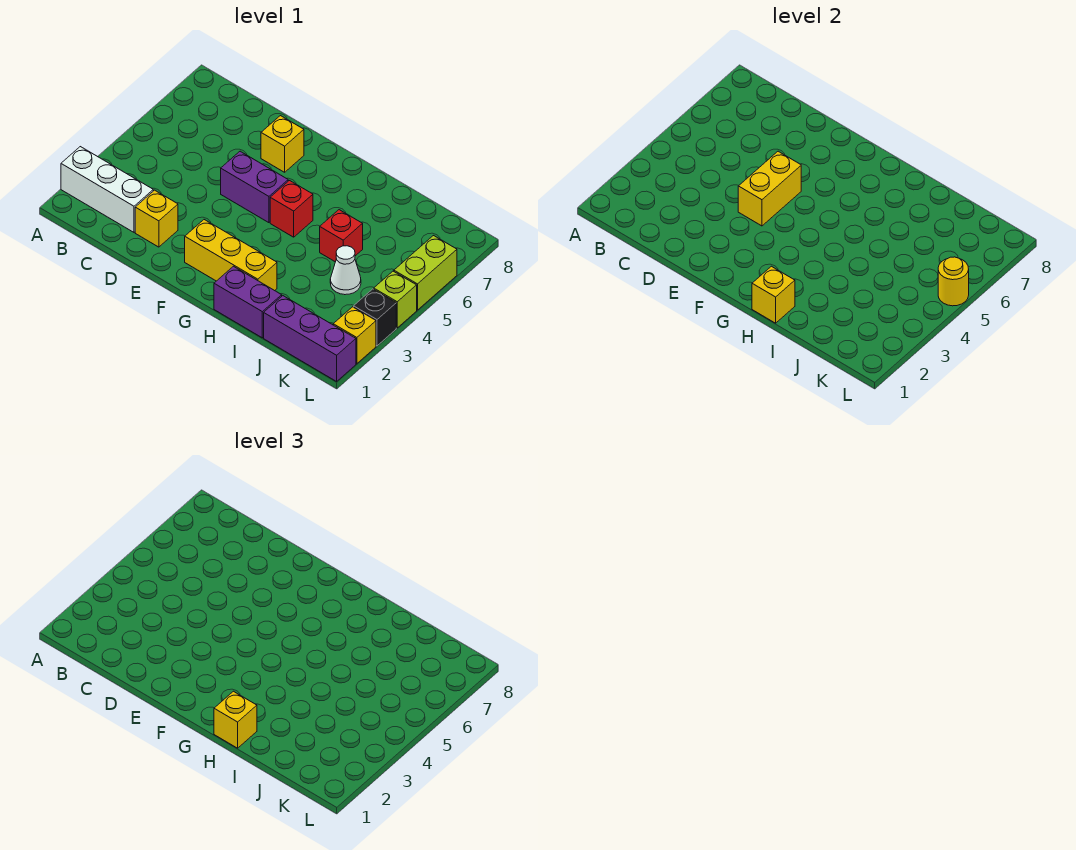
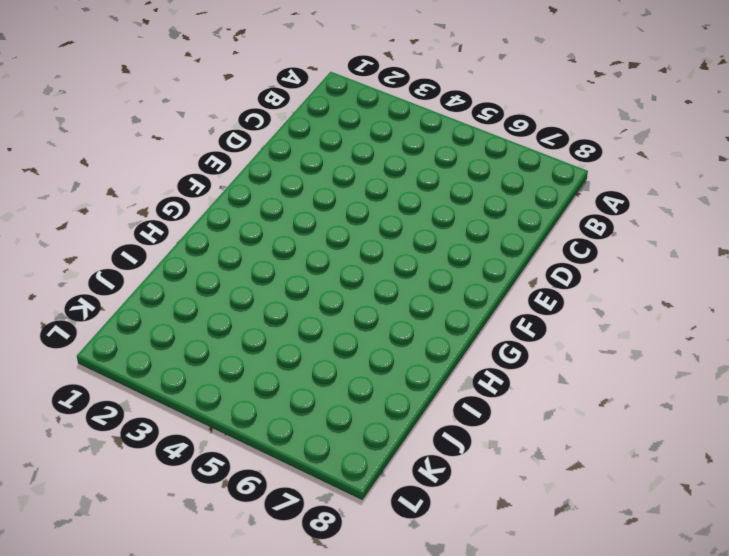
none -> white brick A2:C2 level 1
none -> yellow brick D2 level 1
none -> purple brick E5:F5 level 1

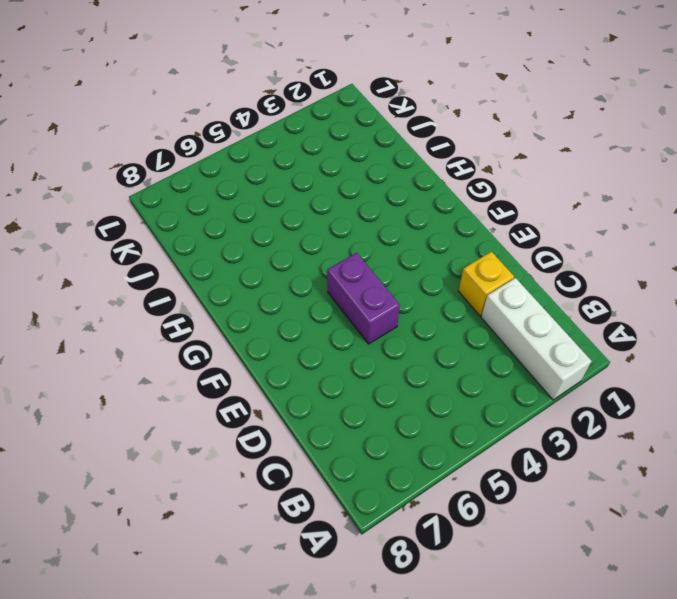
none -> yellow brick E7 level 1
none -> yellow brick F2:H2 level 1
none -> red brick G5 level 1

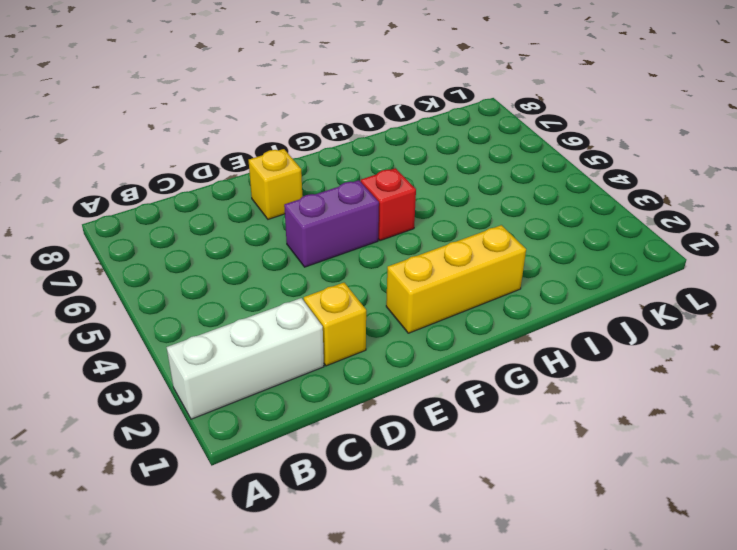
none -> purple brick H1:I1 level 1
none -> red brick I5 level 1
none -> purple brick J1:L1 level 1

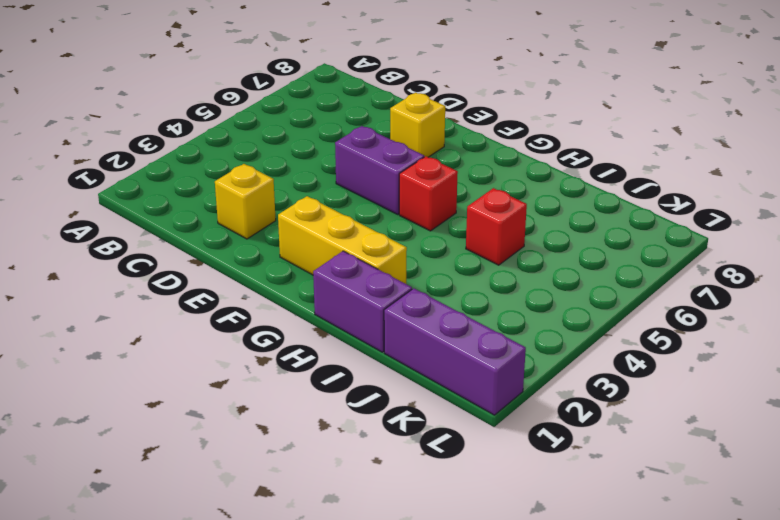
none -> white brick A2:C2 level 1
none -> white cone J4 level 1
none -> yellow brick L2 level 1

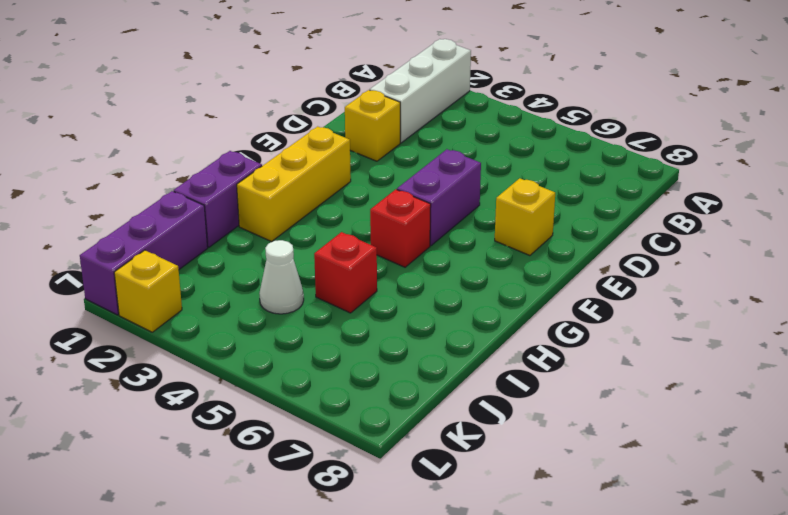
none -> black brick L3 level 1
none -> lime brick L4 level 1
none -> lime brick L5:L6 level 1

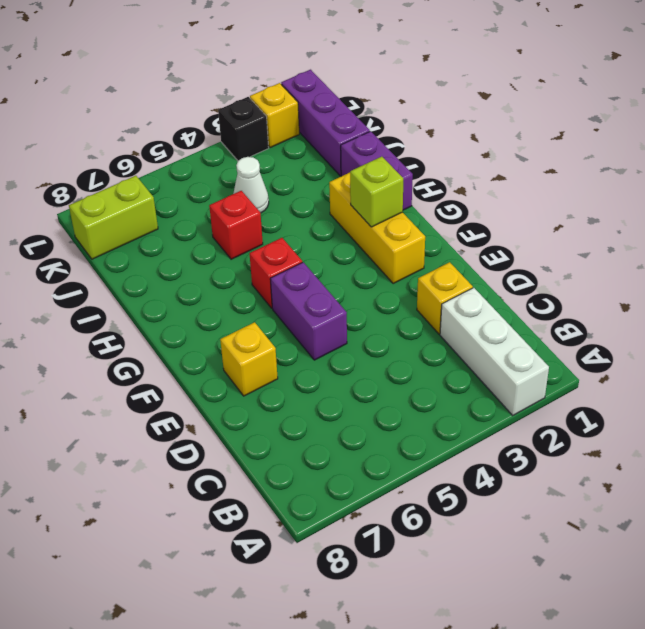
lime brick G2 level 2 -> lime brick L4 level 1
lime brick K7:K8 level 1 -> lime brick L5:L6 level 1
none -> yellow brick E4:E5 level 2
none -> yellow brick H1 level 2
none -> yellow round brick L5 level 2

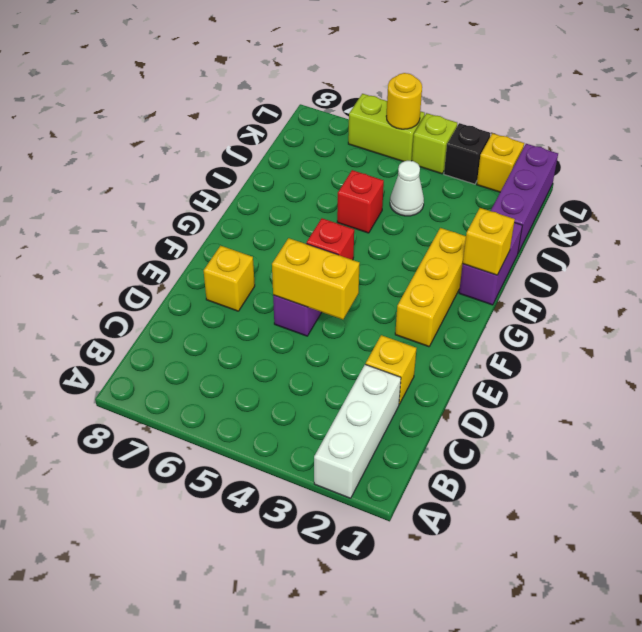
none -> yellow brick H1 level 3

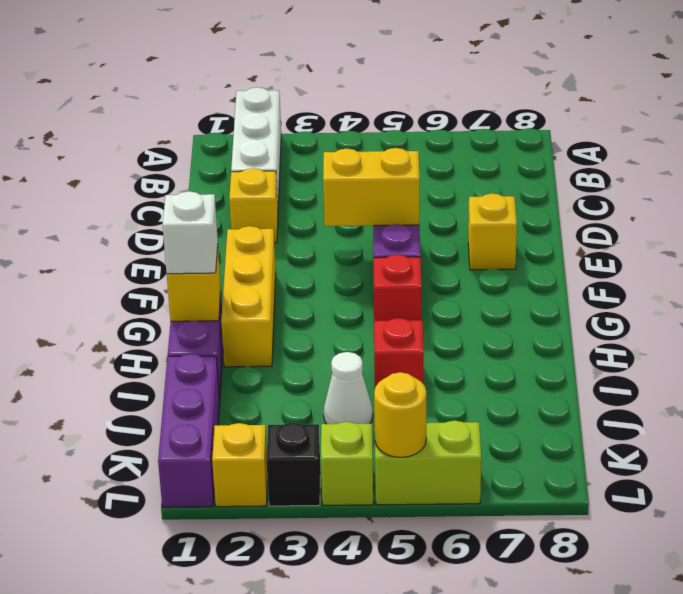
white brick H1 level 3 -> yellow brick H1 level 3

